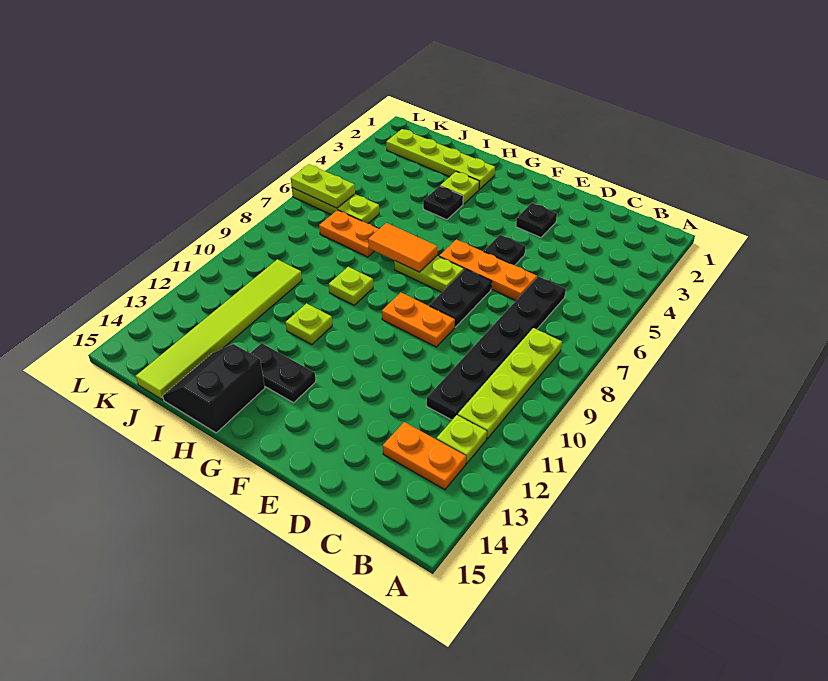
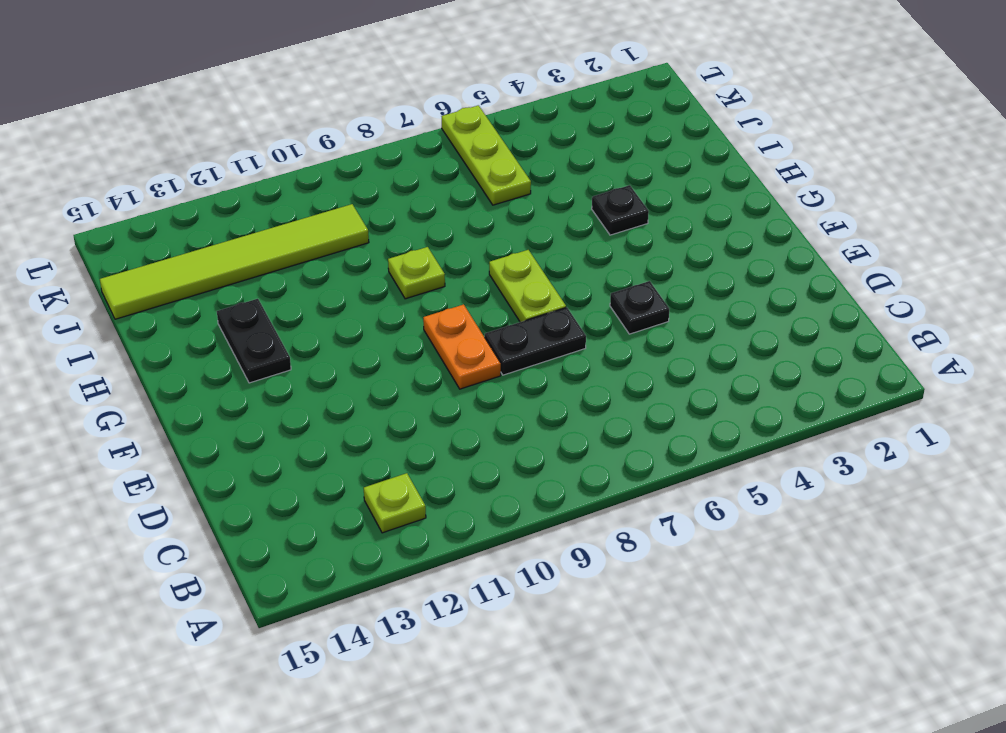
none -> lime plate B8:B11 level 1
none -> orange plate B13:C13 level 1
none -> black plate C6:C11 level 1

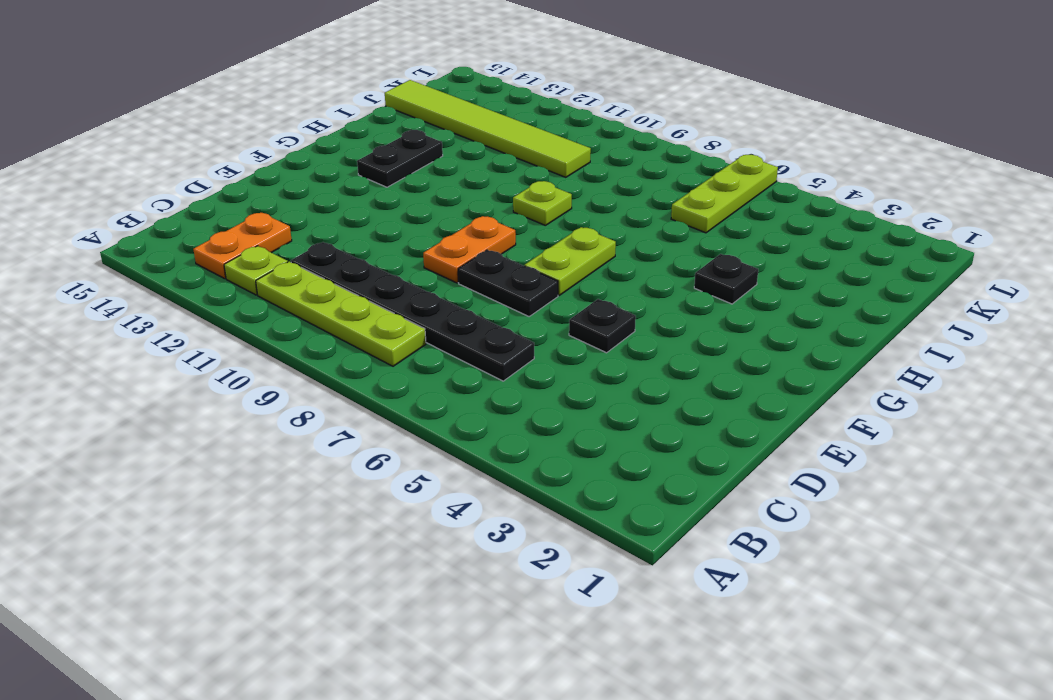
none -> orange plate D6:F6 level 1
none -> black plate E3 level 1
none -> lime plate H2:K2 level 1

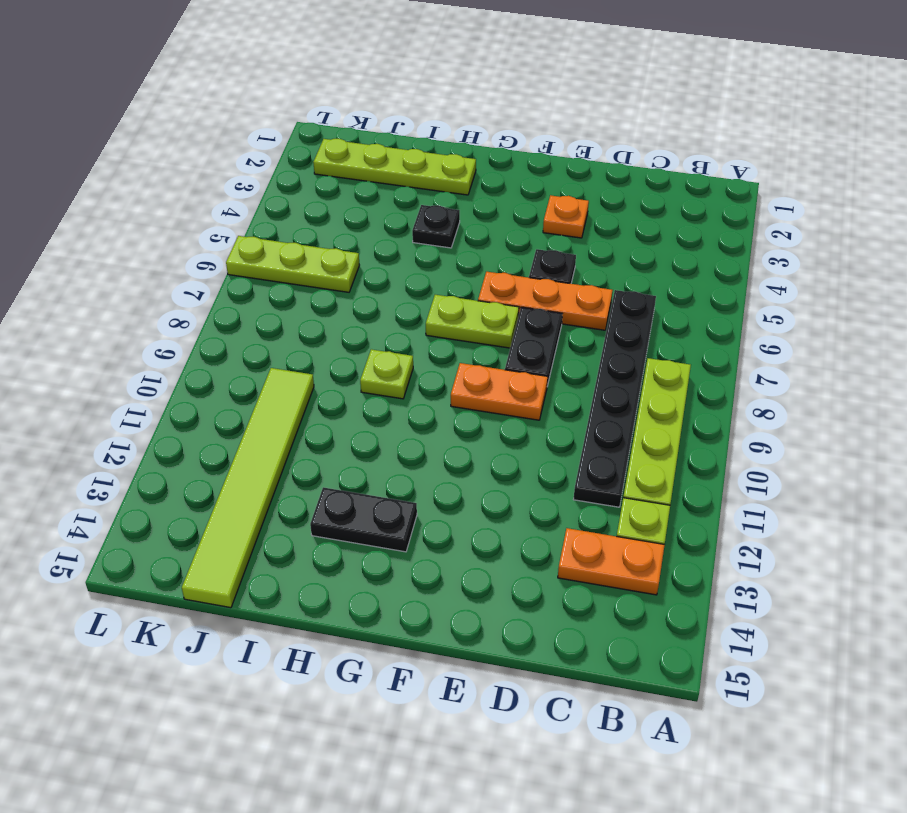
orange plate E3 level 1 -> black plate E3 level 1
none -> lime plate H3 level 1
none -> lime plate H11 level 1
none -> black slope H14:I15 level 1 top H

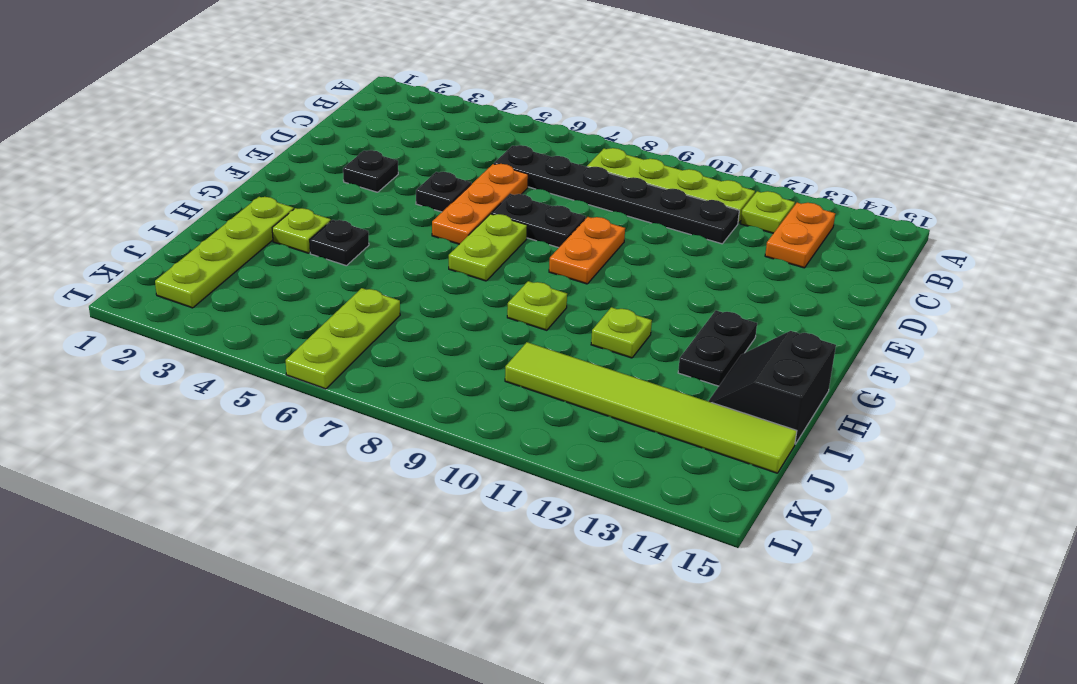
black slope H14:I15 level 1 top 15 -> black slope H14:I15 level 1 top H
none -> orange plate I7:J7 level 1
none -> orange tile G7:H7 level 2
none -> lime plate K6:L6 level 2

